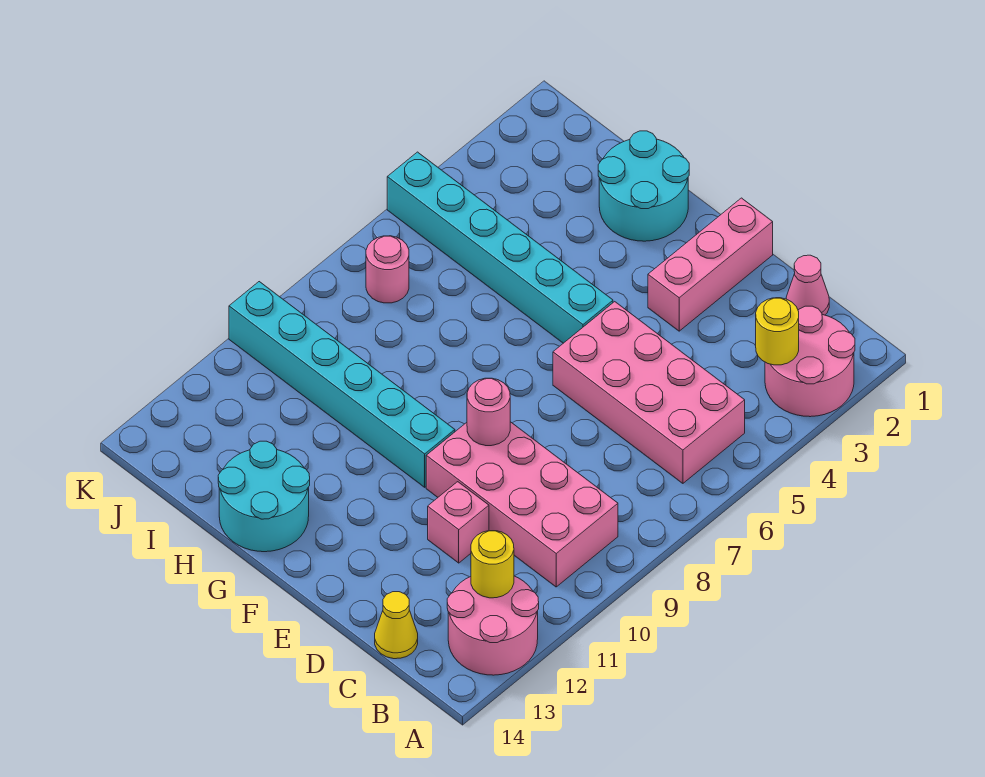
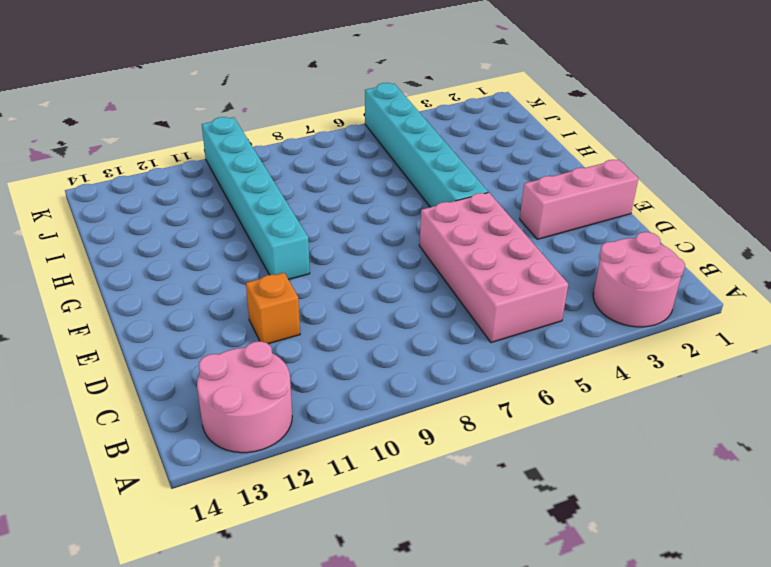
orange brick D11 level 1 -> pink brick D11 level 1
none -> pink brick B9:E10 level 1
none -> pink cone C1 level 1
none -> yellow cone C14 level 1

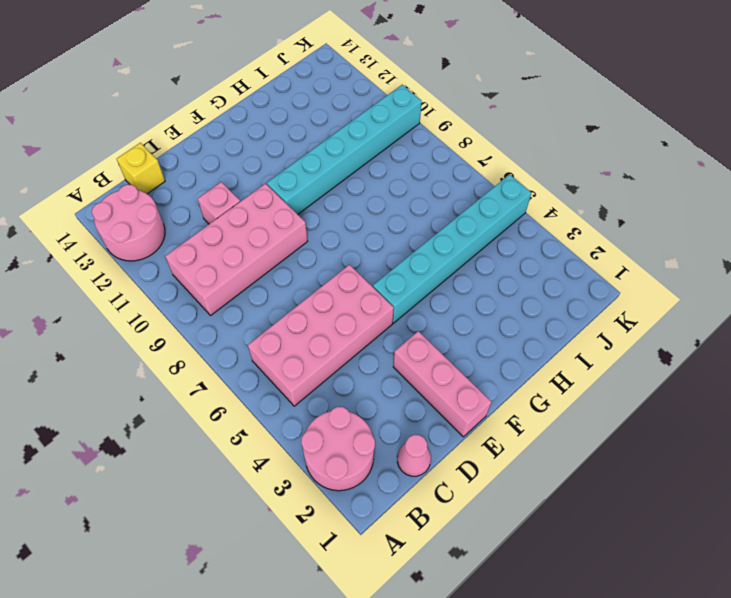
yellow brick C14 level 1 -> yellow cone C14 level 1
none -> cyan round brick G1:H2 level 1
none -> cyan round brick G13:H14 level 1
none -> pink round brick J7 level 1

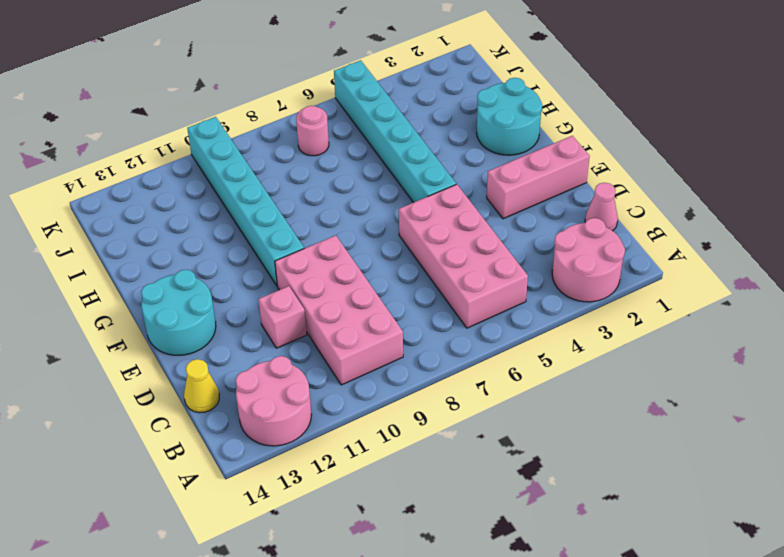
cyan round brick E13:F14 level 1 -> cyan round brick G13:H14 level 1
none -> yellow round brick B3 level 2
none -> yellow round brick B12 level 2
none -> pink round brick E9 level 2

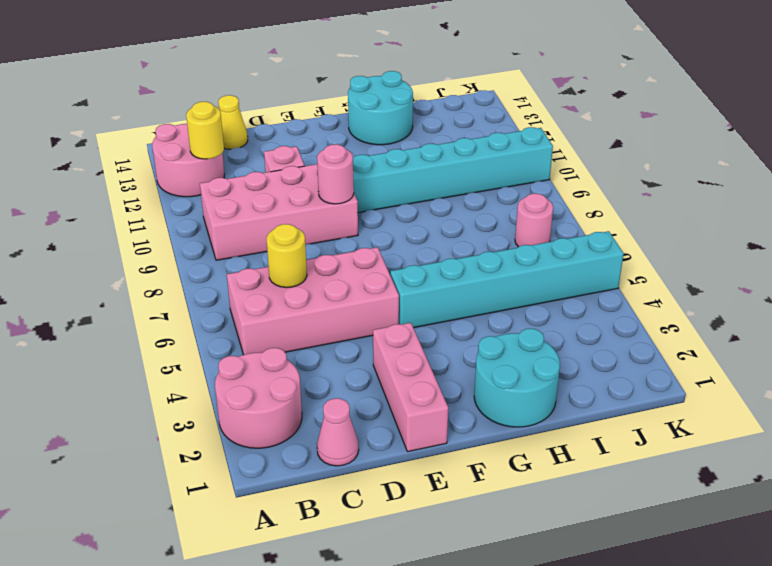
yellow round brick C6 level 2 -> yellow round brick B3 level 2

